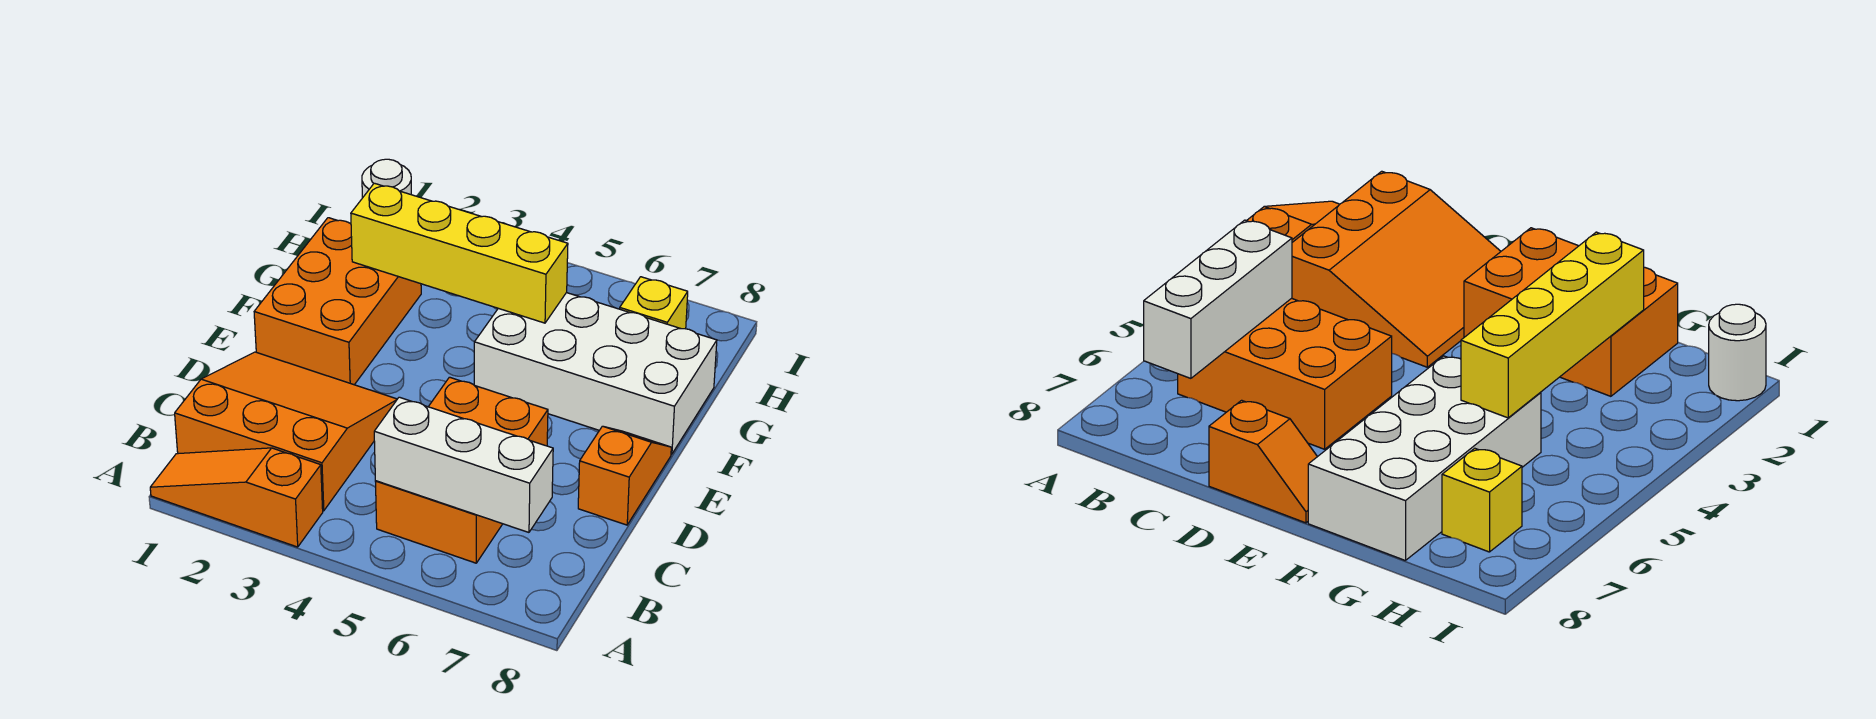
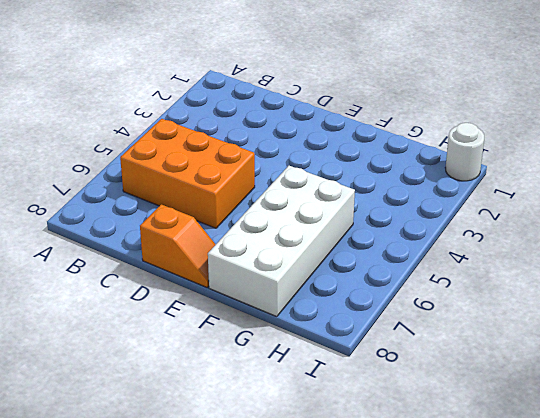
none -> orange slope A1:A3 level 1 top 3
none -> orange slope B1:D3 level 1 top B

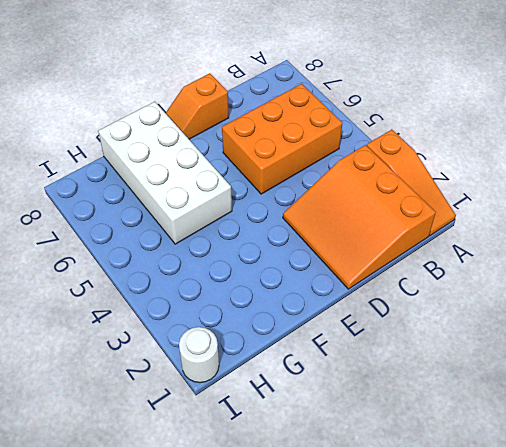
none -> orange brick E1:G2 level 1
none -> yellow brick H7 level 1

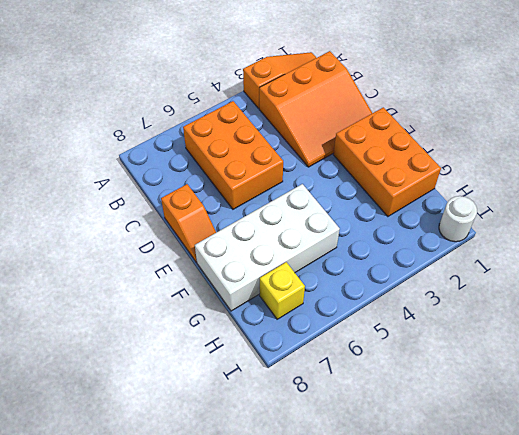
none -> white brick B5:B7 level 2
none -> yellow brick G2:G5 level 2

